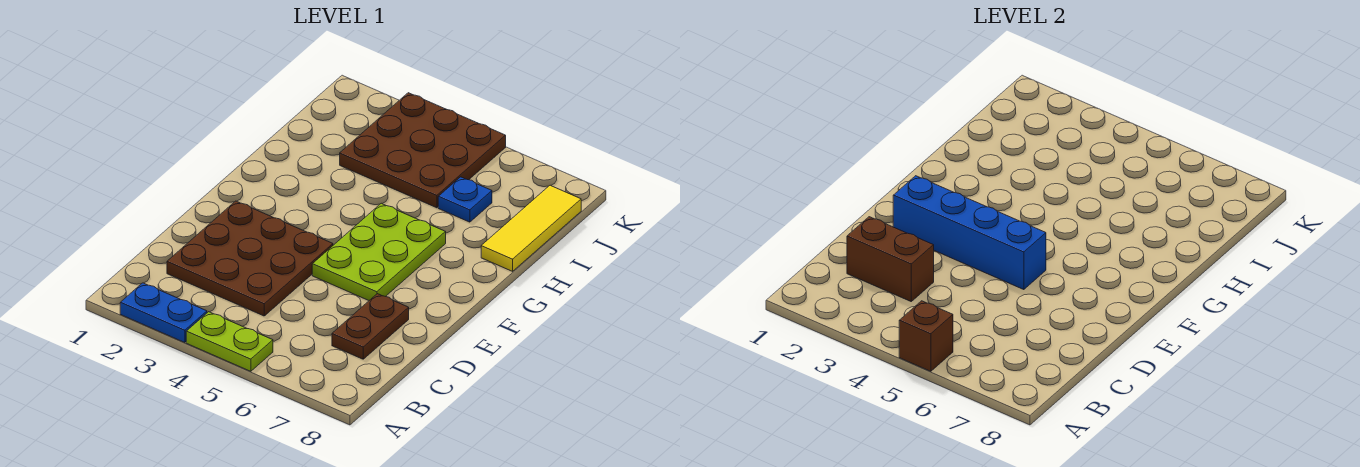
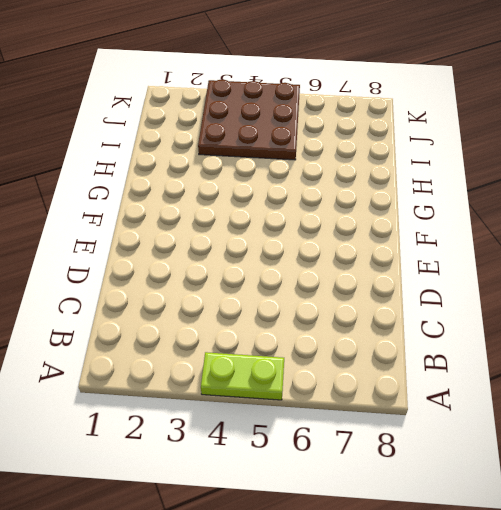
none -> blue plate A2:A3 level 1
none -> brown plate C2:E4 level 1

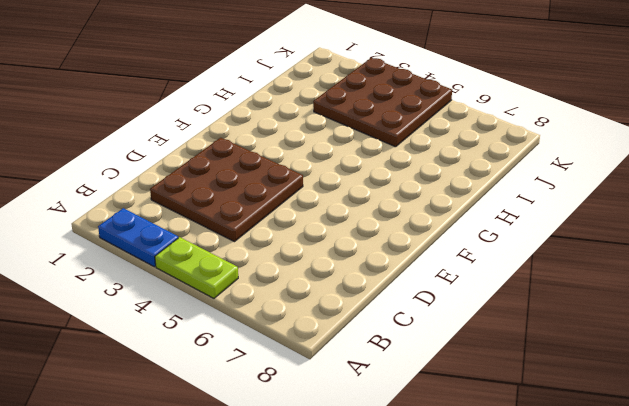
none -> brown plate C7:D7 level 1
none -> lime plate E5:G6 level 1

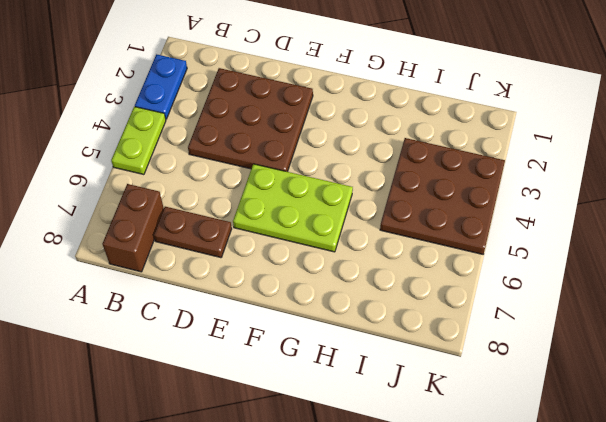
brown brick B7:B8 level 1 -> brown brick C2:C3 level 2
none -> yellow tile H8:J8 level 1
none -> blue plate I6 level 1

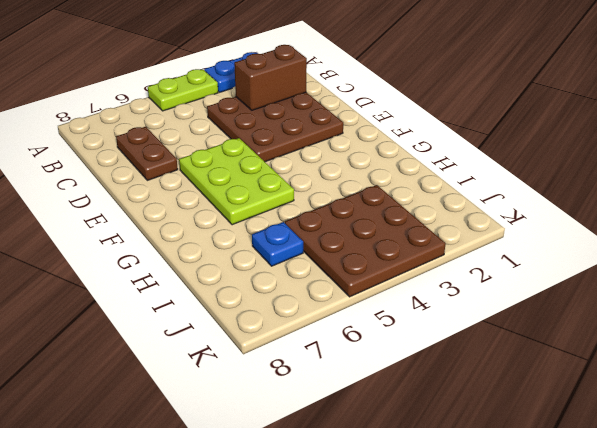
none -> yellow tile H8:J8 level 1
none -> brown brick A5 level 2

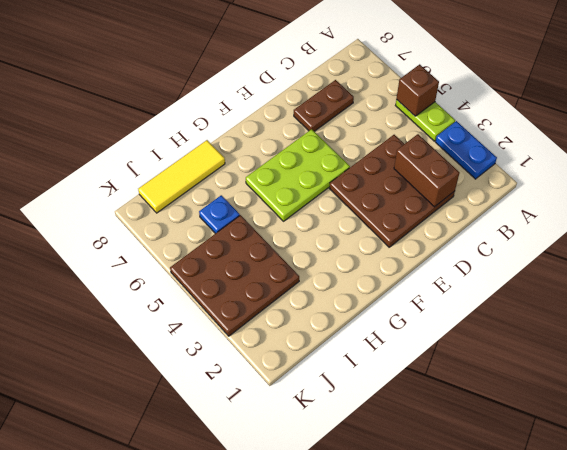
none -> blue brick E2:E5 level 2

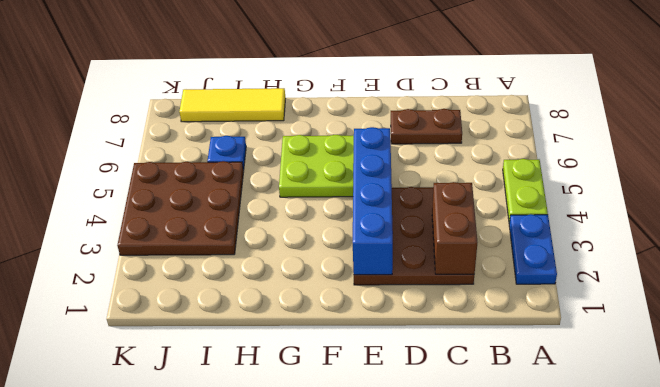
none -> brown brick A5 level 2

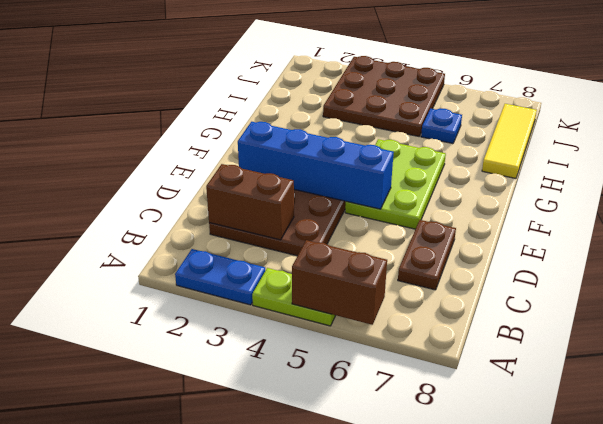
brown brick A5:A6 level 2 -> brown brick A5 level 2

